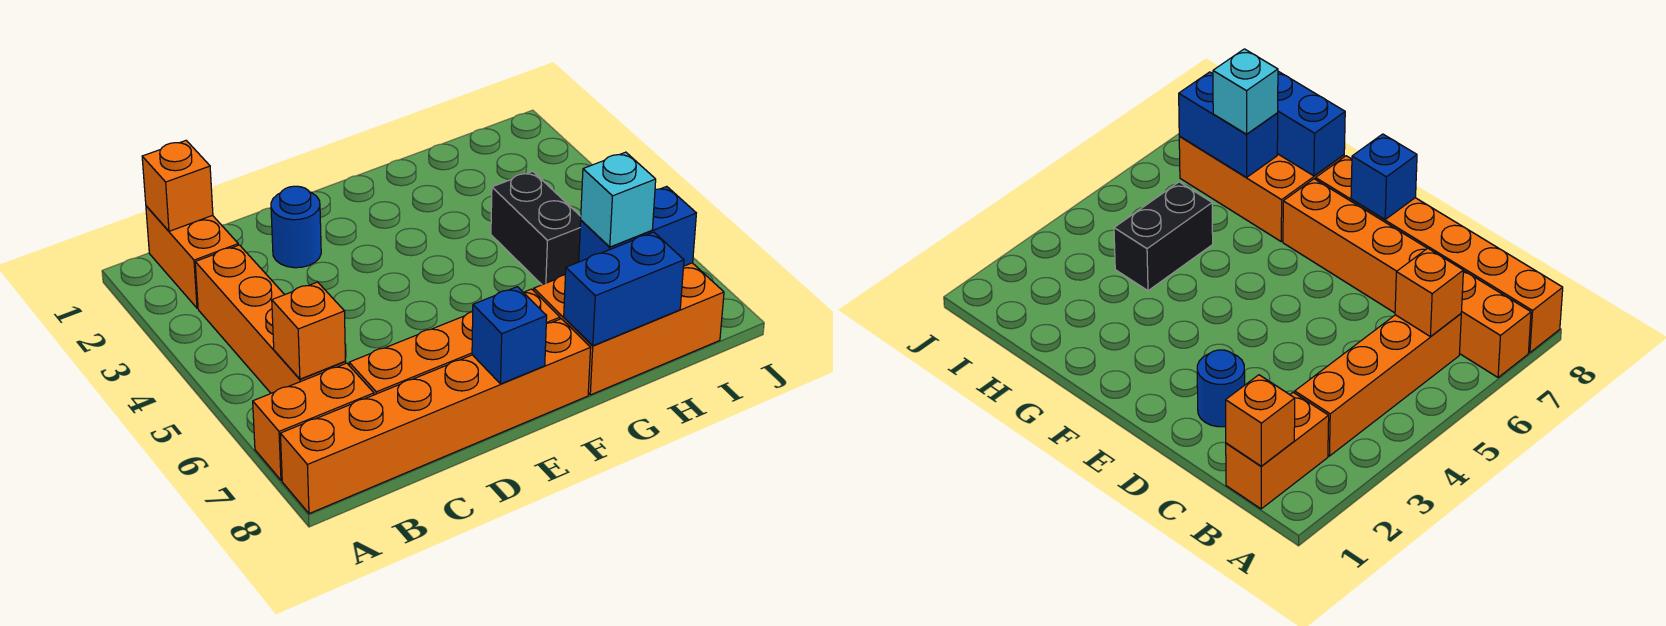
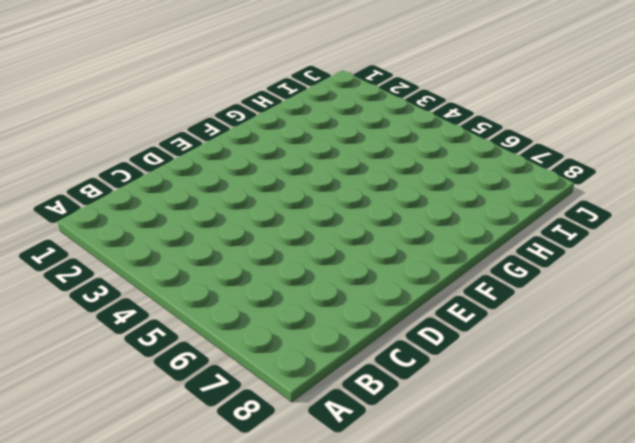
none -> orange brick A7:B7 level 1
none -> orange brick A8:F8 level 1
none -> orange brick B1:B2 level 1

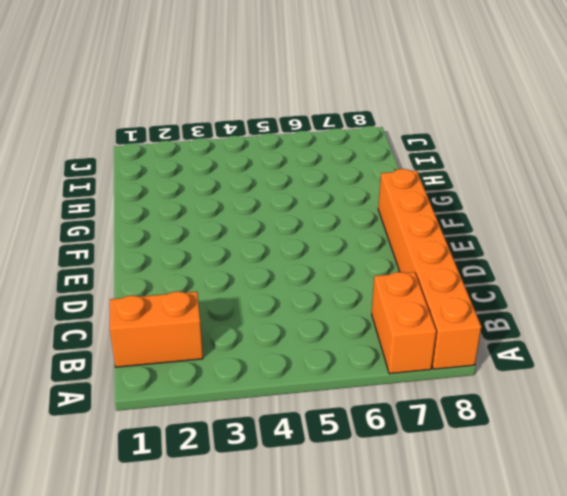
none -> orange brick B3:B6 level 1
none -> orange brick C7:F7 level 1
none -> blue round brick D2 level 1

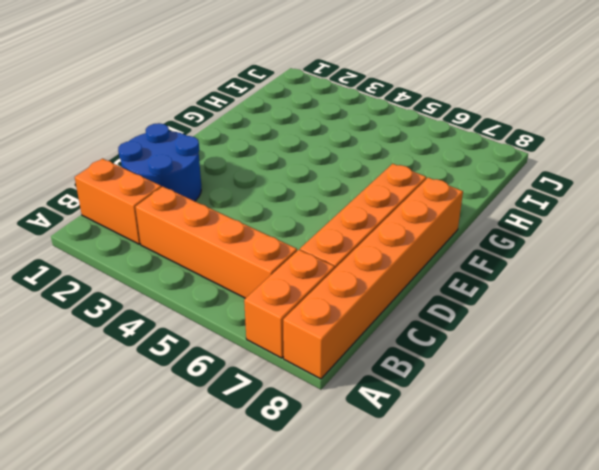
blue round brick C1:D2 level 1 -> blue round brick D2 level 1
none -> orange brick G7:I8 level 1
none -> black brick H4:H5 level 1
none -> orange brick B1 level 2

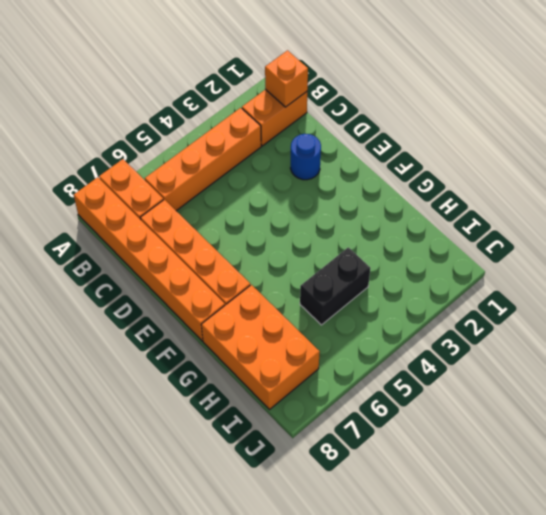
none -> orange brick B6 level 2
none -> blue brick E8 level 2
none -> blue brick G8:H8 level 2

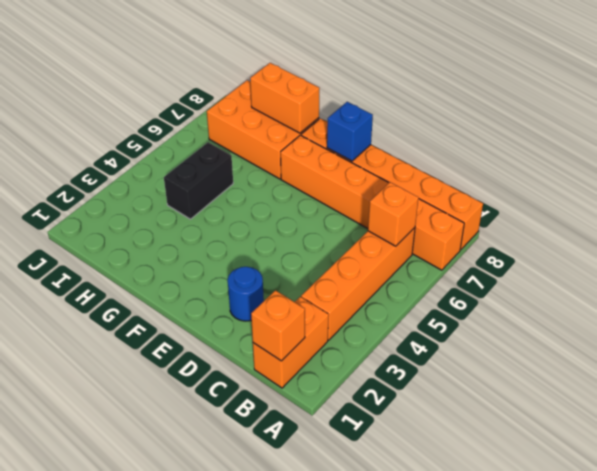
orange brick G8:H8 level 2 -> blue brick G8:H8 level 2
none -> blue brick H7:I7 level 2
none -> cyan brick H7 level 3

